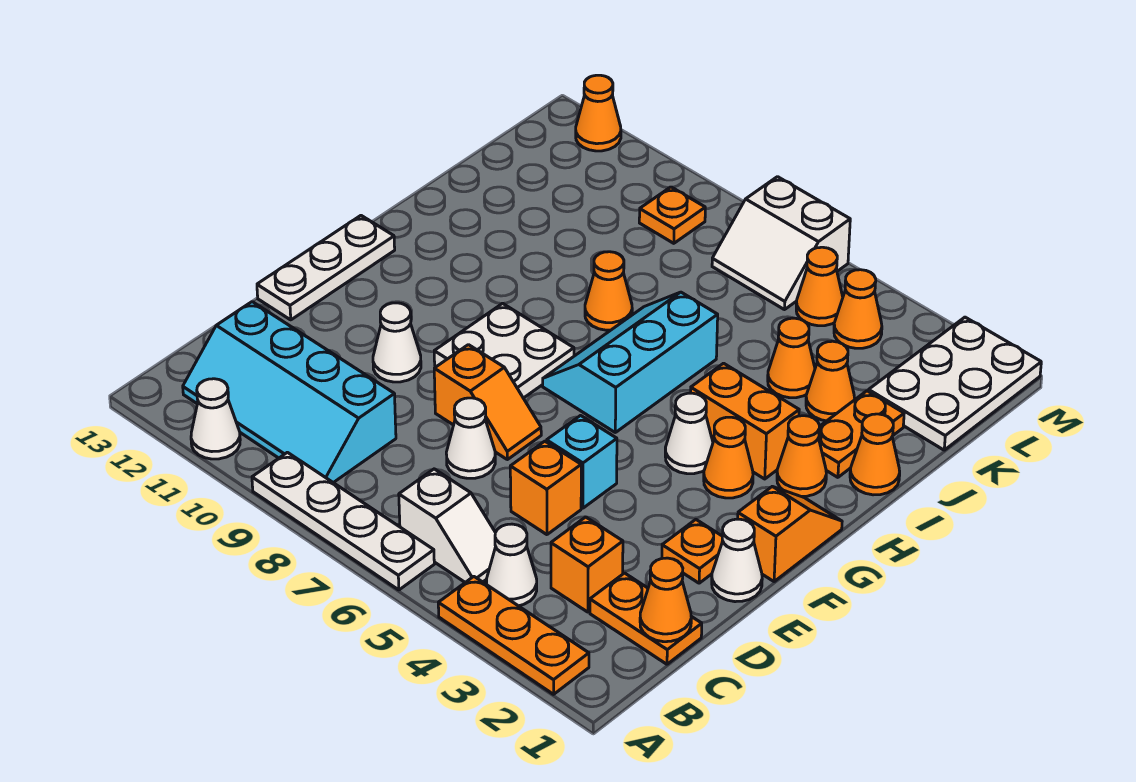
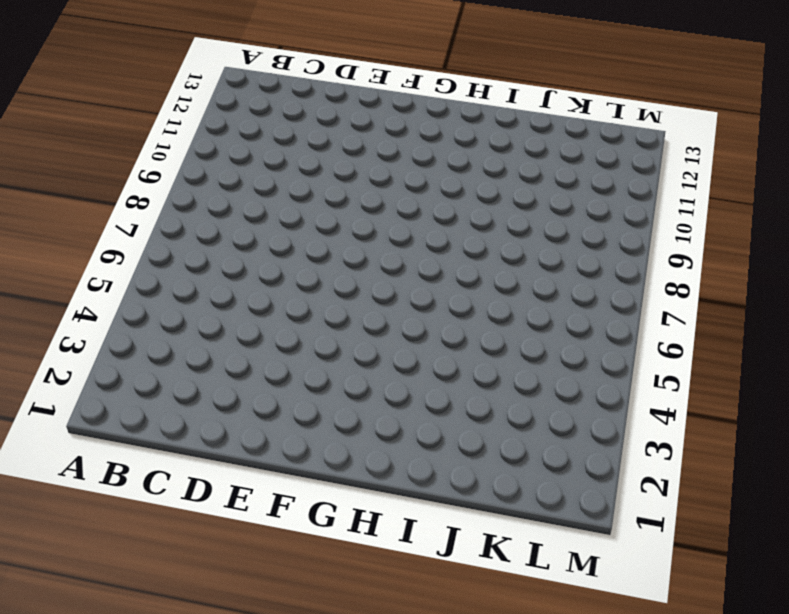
none -> orange plate A2:A4 level 1
none -> white plate A6:A9 level 1
none -> white cone A11 level 1
none -> white cone B4 level 1

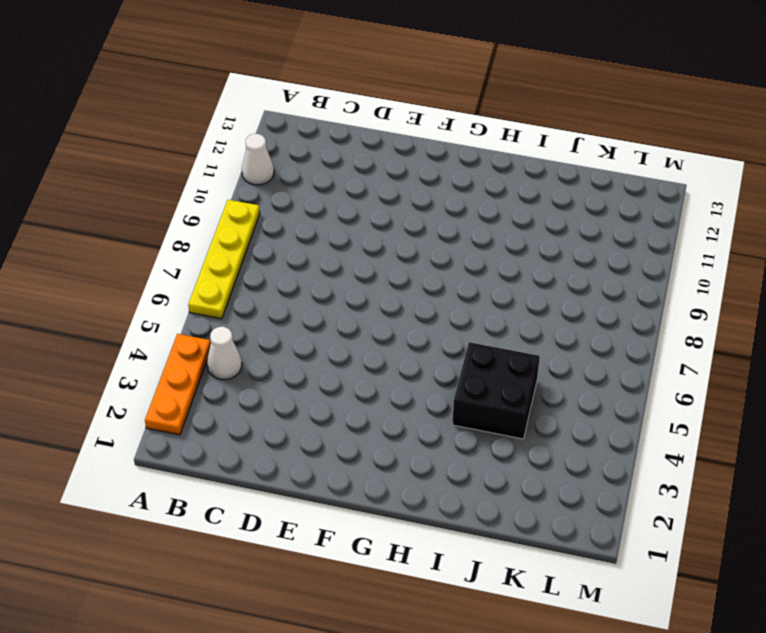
yellow plate A6:A9 level 1 -> white plate A6:A9 level 1
black brick I4:J5 level 1 -> orange cone J4 level 1
none -> white slope B5:B6 level 1 top 6
none -> cyan slope B9:C12 level 1 top C
none -> orange plate C1:C2 level 1
none -> orange brick C3 level 1

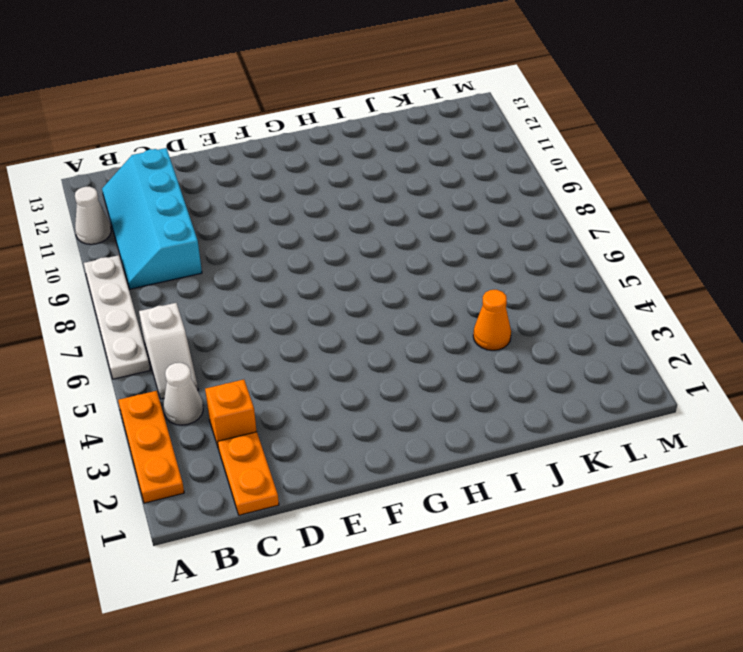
none -> orange brick D5 level 1
none -> white cone D7 level 1
none -> white cone E1 level 1
none -> orange plate E2 level 1

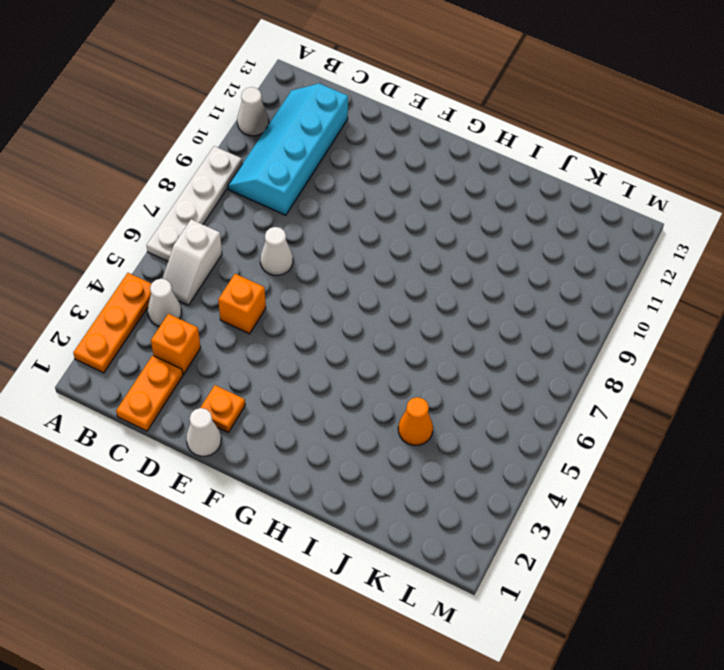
none -> cyan brick E5 level 1
none -> orange slope E7:E8 level 1 top 8
none -> white cone E10 level 1
none -> white plate E13:G13 level 1

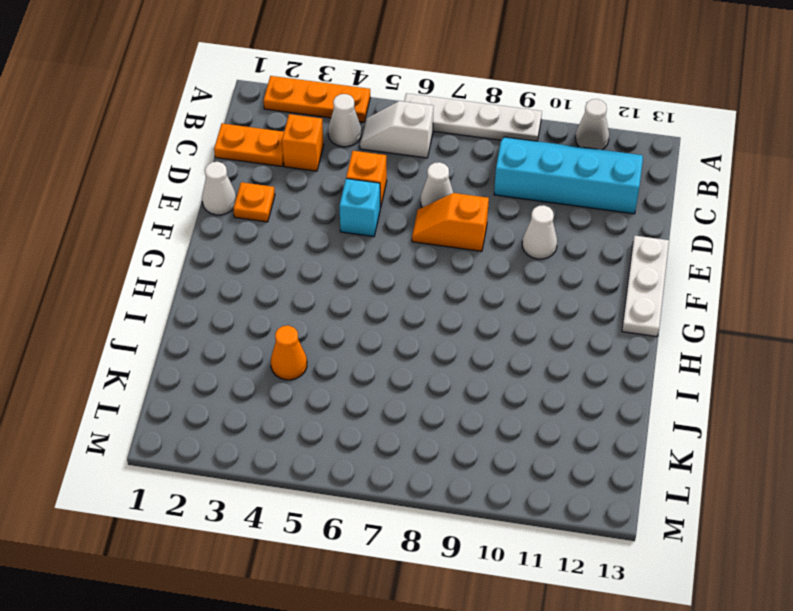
none -> orange slope F1:G1 level 1 top F
none -> white plate F8:G9 level 1
none -> orange cone G3 level 1
none -> white cone G4 level 1

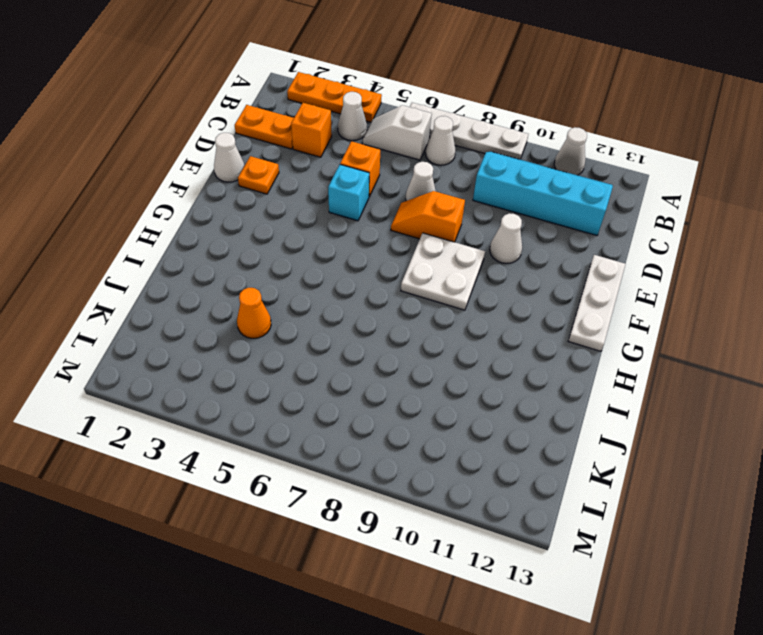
white cone B7 level 1 -> white cone G4 level 1
none -> orange slope F1:G1 level 1 top F
none -> orange cone G3 level 1
none -> cyan slope G6:I7 level 1 top 6
none -> orange cone H2 level 1

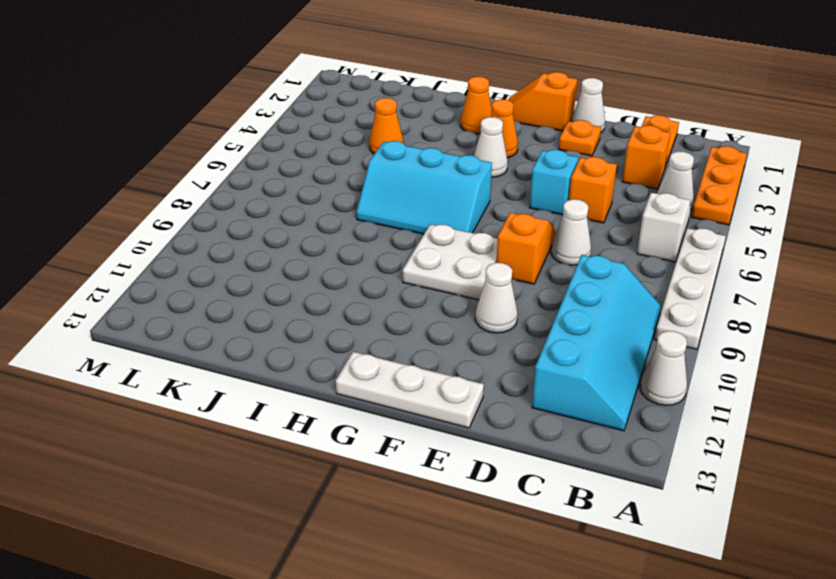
none -> orange brick H3:H4 level 1
none -> orange cone I1 level 1
none -> orange plate I2:J2 level 1
none -> orange cone I8 level 1

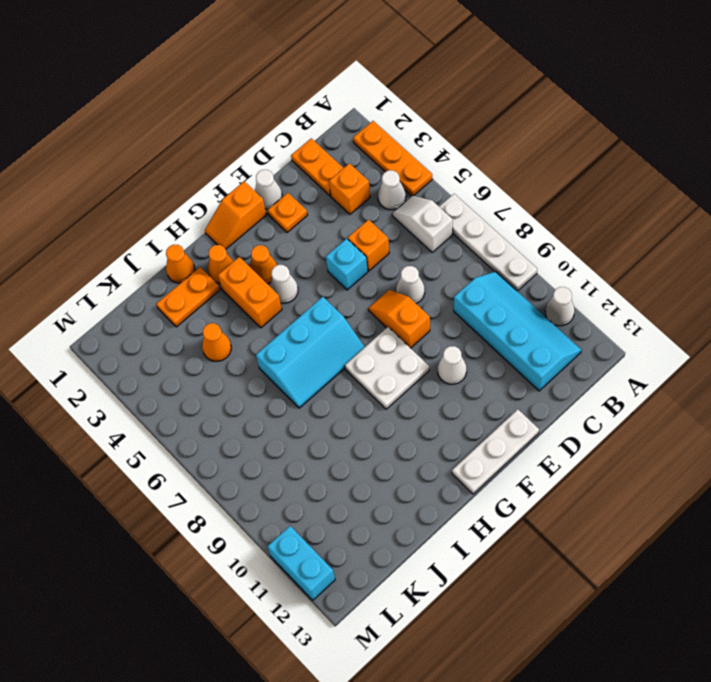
cyan brick M11:M12 level 1 -> orange cone M12 level 1
none -> orange cone I8 level 1
none -> orange cone J3 level 1
none -> white plate K1:M2 level 1
none -> orange cone L4 level 1

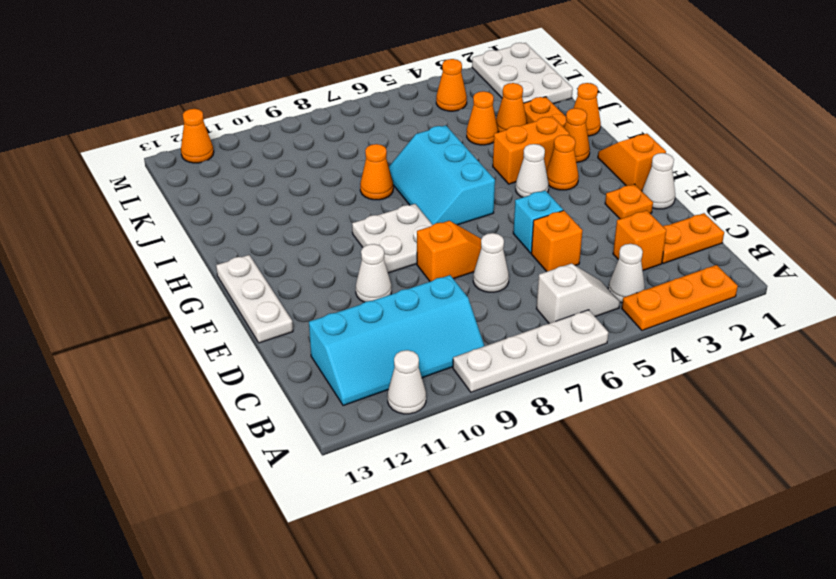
none -> orange cone L5 level 1
none -> white slope L6:M7 level 1 top M
none -> orange plate L9 level 1
none -> orange cone C1 level 2

